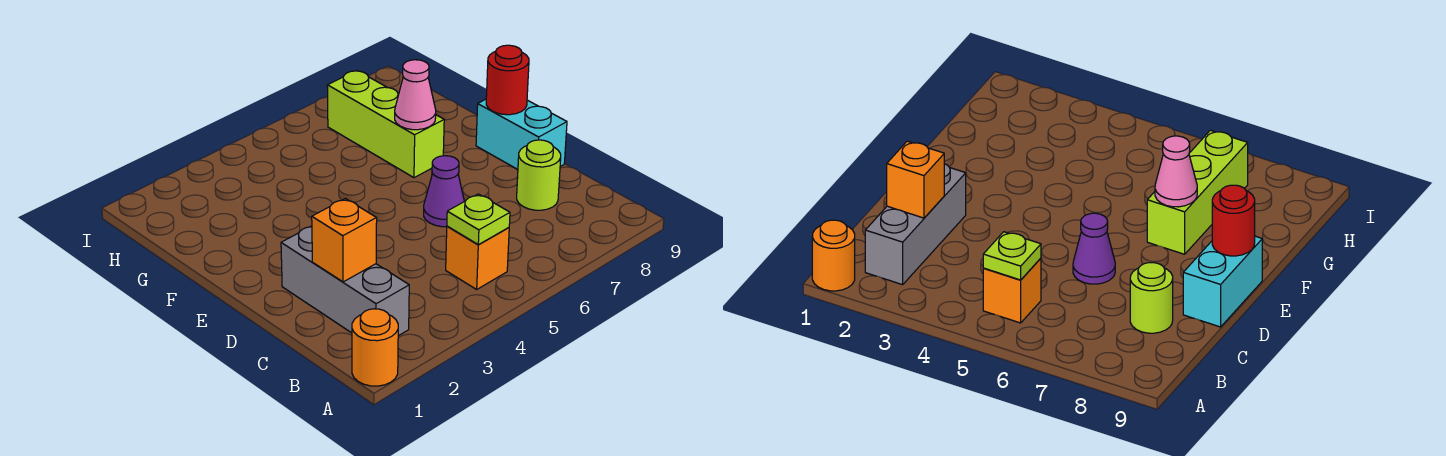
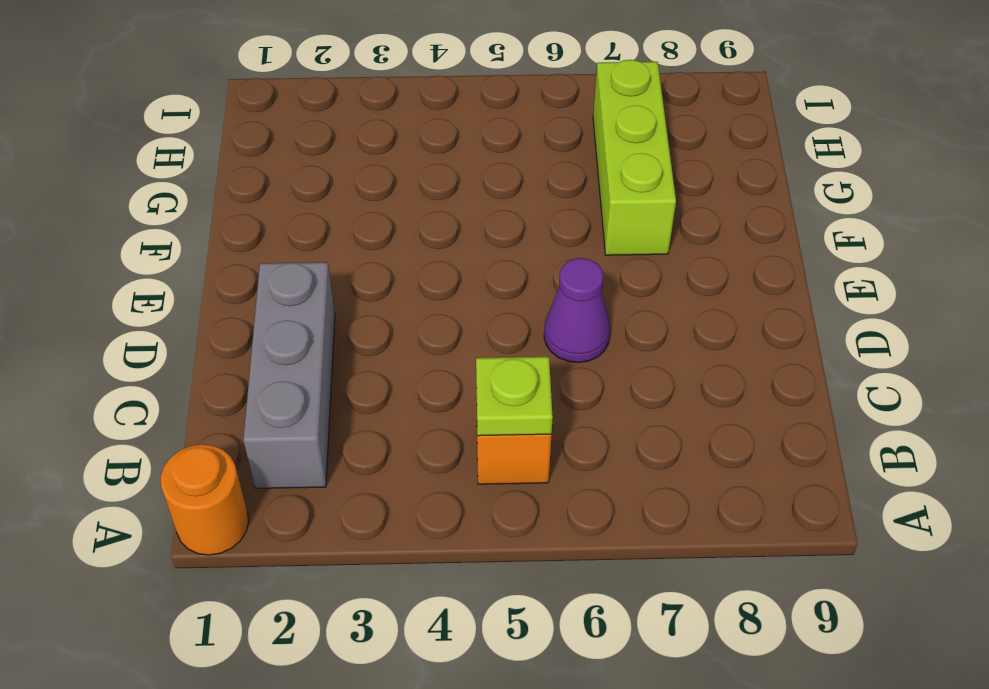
none -> lime round brick C8 level 1
none -> cyan brick D9:E9 level 1

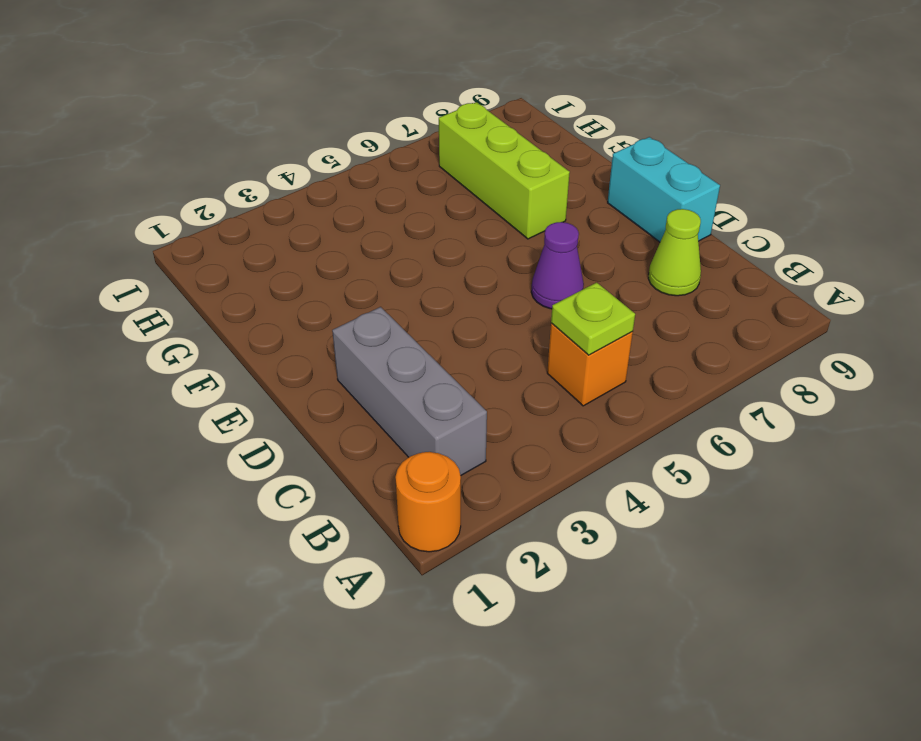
lime cone C8 level 1 -> lime round brick C8 level 1
none -> orange brick C2 level 2
none -> red round brick E9 level 2

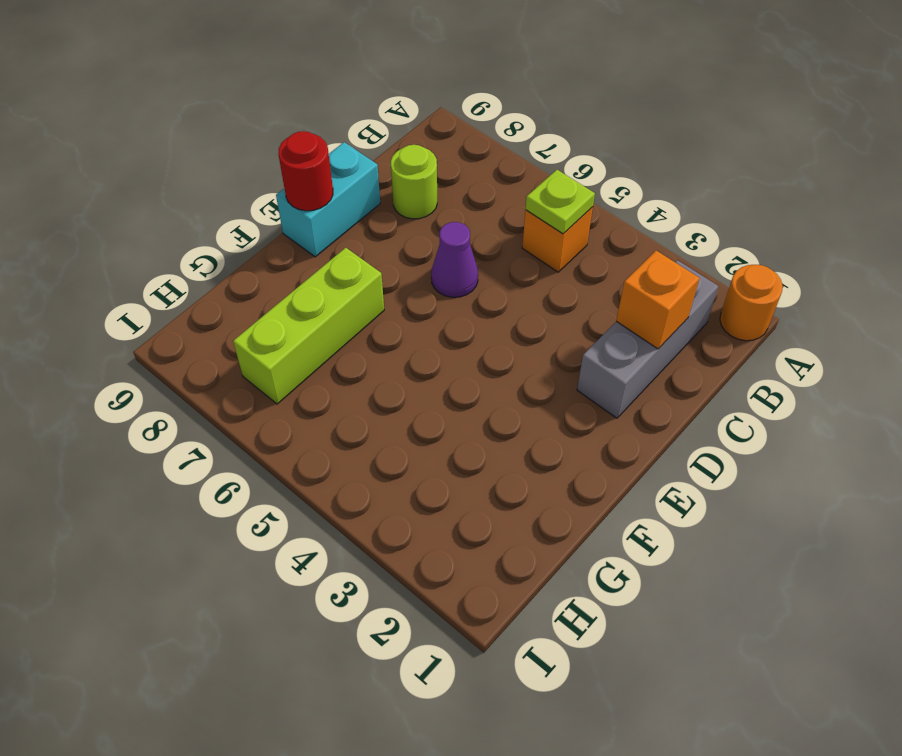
none -> pink cone F7 level 2

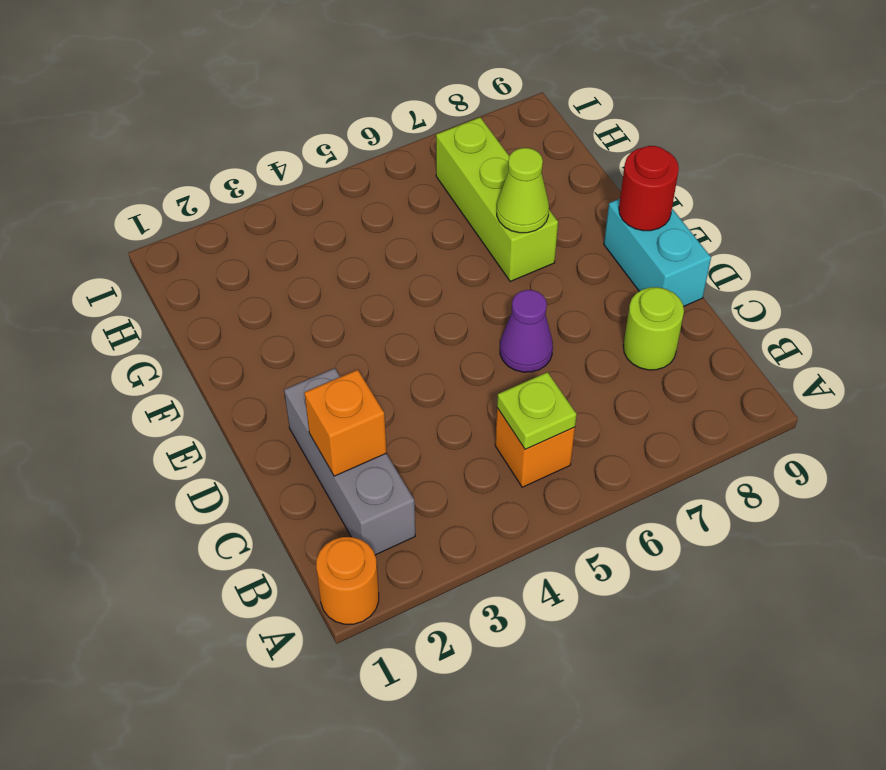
lime cone F7 level 2 -> pink cone F7 level 2

